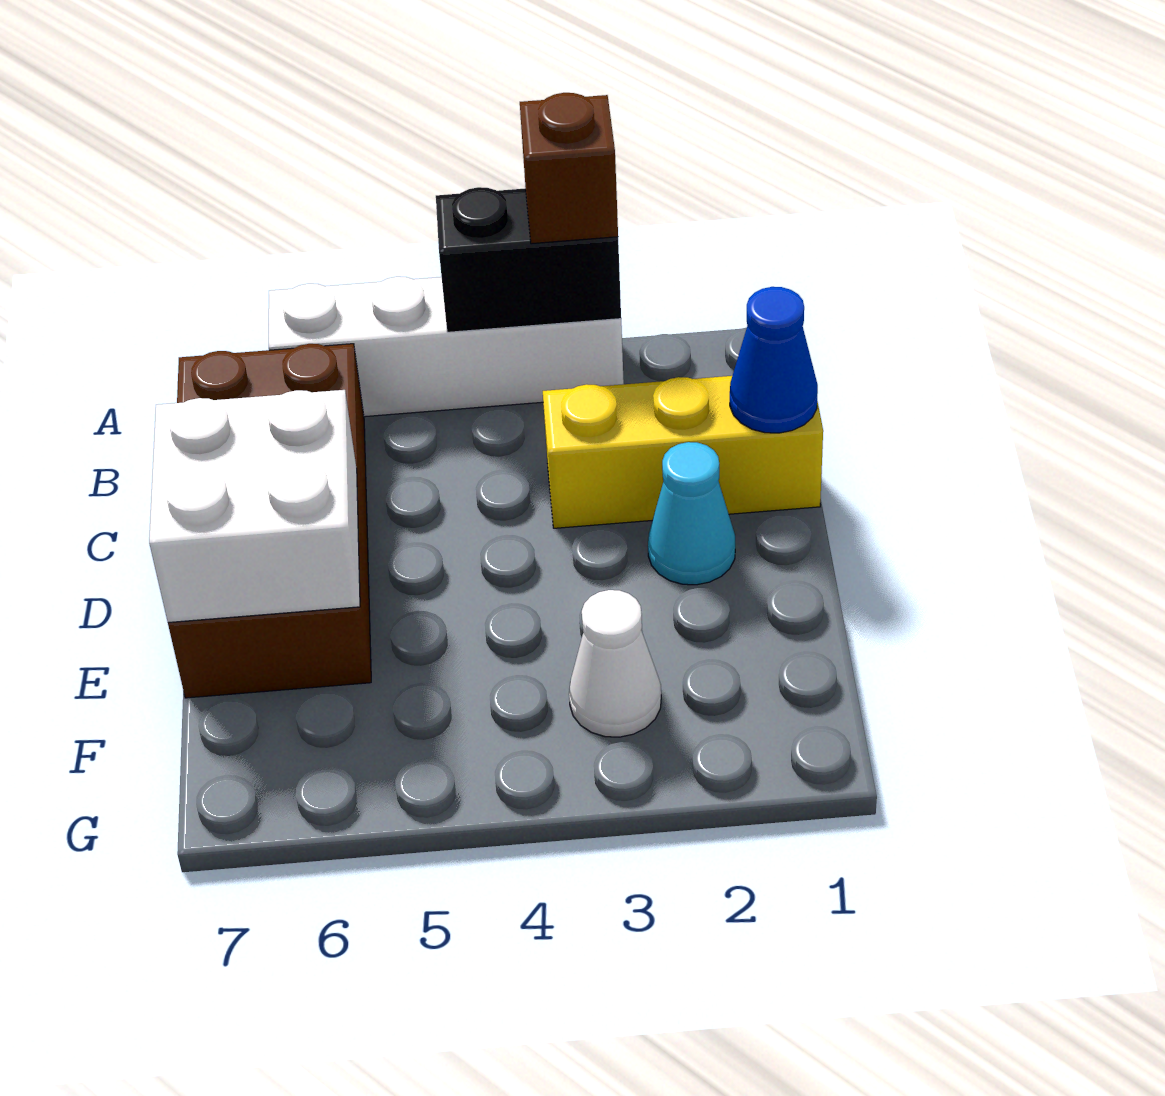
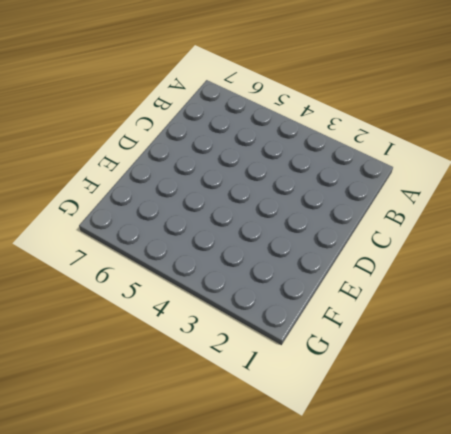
none -> white brick A3:A6 level 1
none -> brown brick B6:E7 level 1

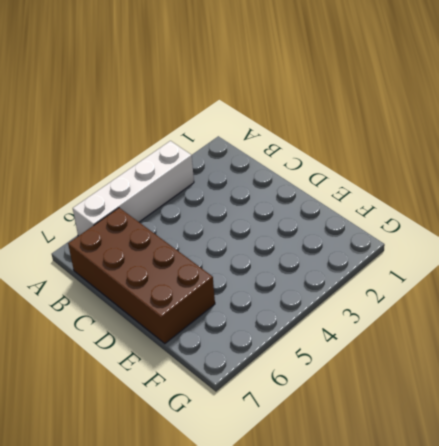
none -> yellow brick C1:C3 level 1
none -> cyan cone D2 level 1

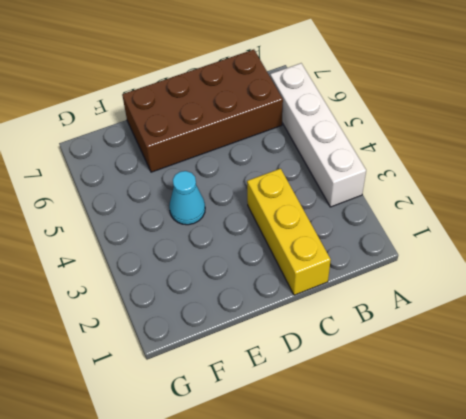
cyan cone E4 level 1 -> cyan cone D2 level 1
none -> white cone F3 level 1
none -> black brick A3:A4 level 2

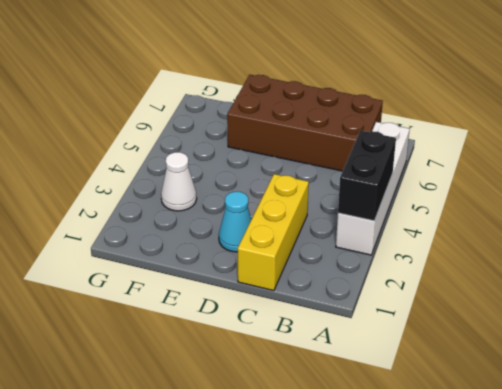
none -> blue cone C1 level 2
none -> white brick D6:E7 level 2

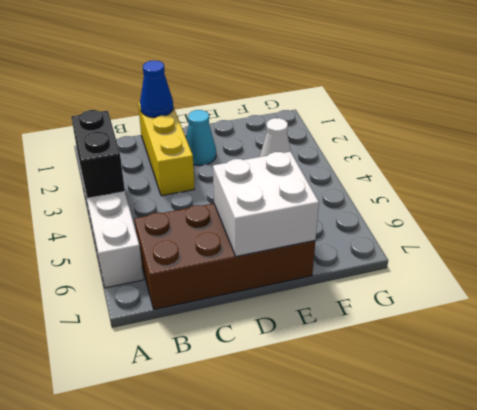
none -> brown brick A3 level 3

